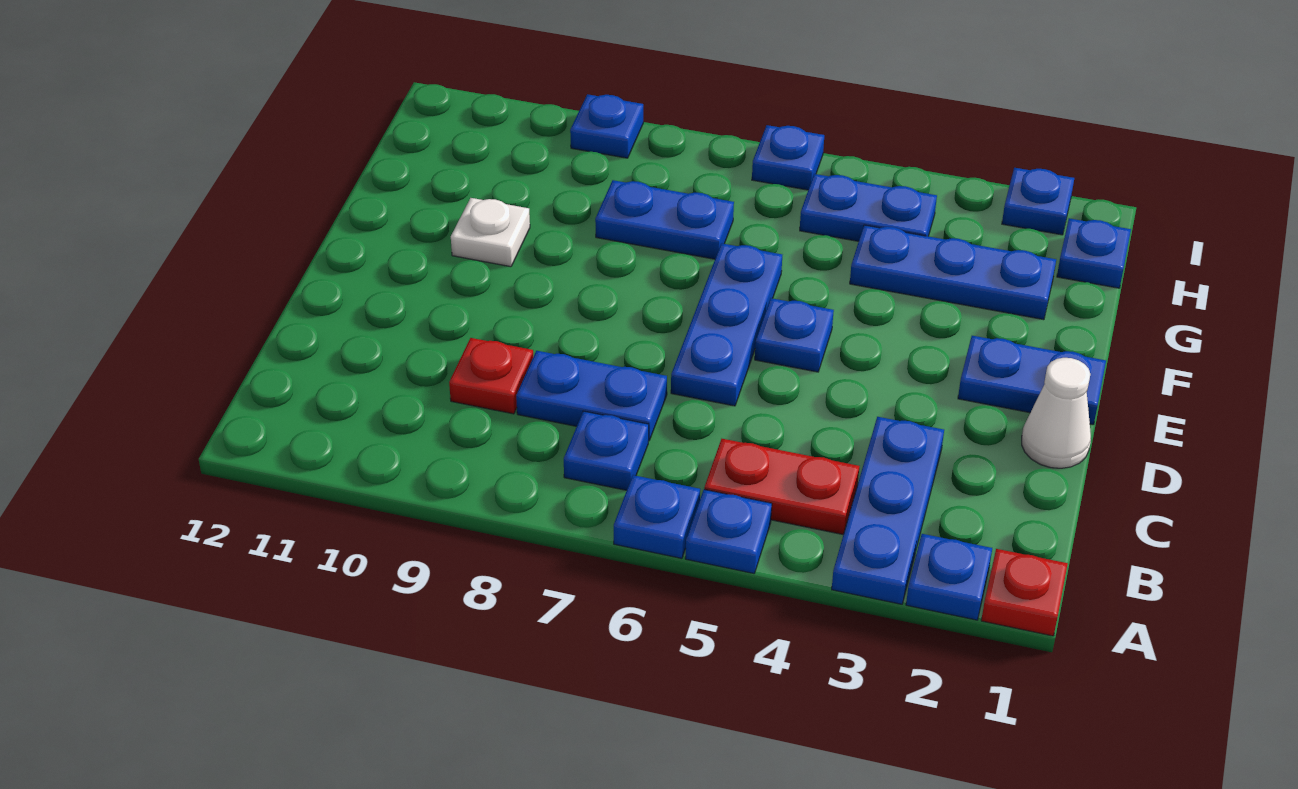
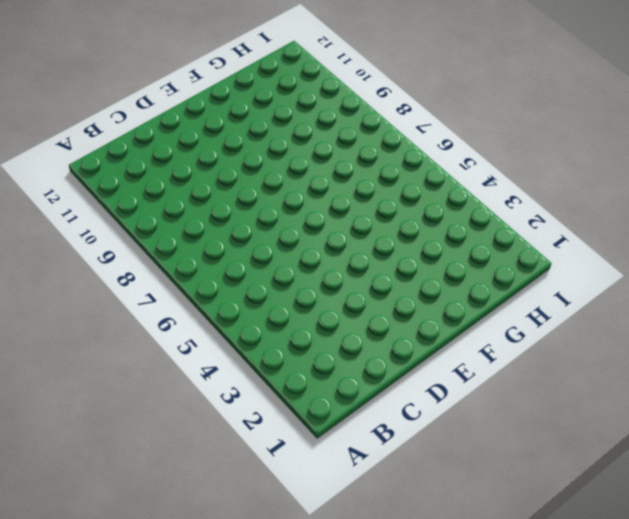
none -> red plate A1 level 1
none -> blue plate A2 level 1
none -> blue plate A3:C3 level 1

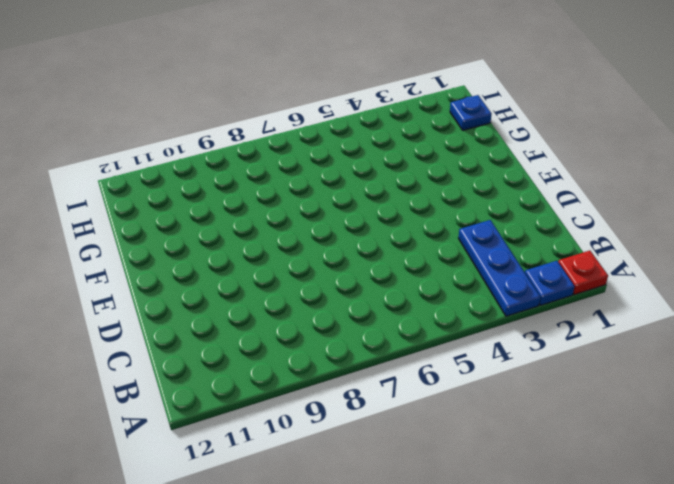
none -> blue plate A5 level 1
none -> blue plate A6 level 1
none -> red plate B4:B5 level 1

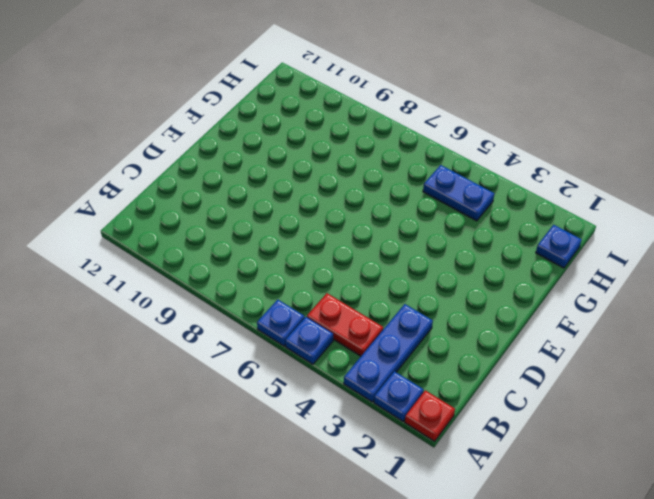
none -> blue plate B7 level 1
none -> blue plate C7:C8 level 1
none -> red plate C9 level 1

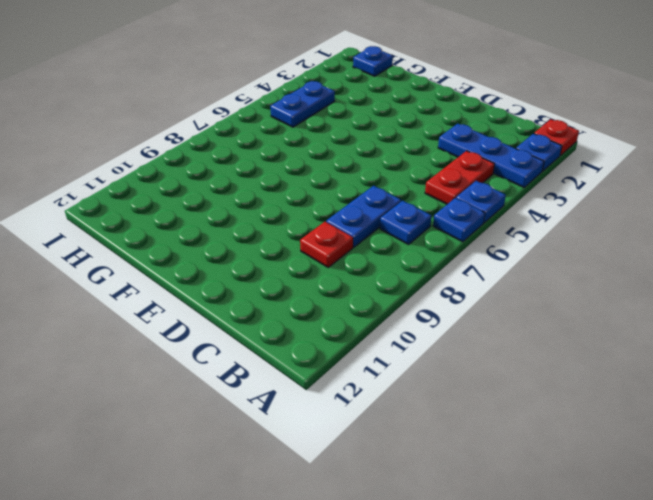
none -> white cone D1 level 1
none -> blue plate D6:F6 level 1
none -> blue plate E1:E2 level 1

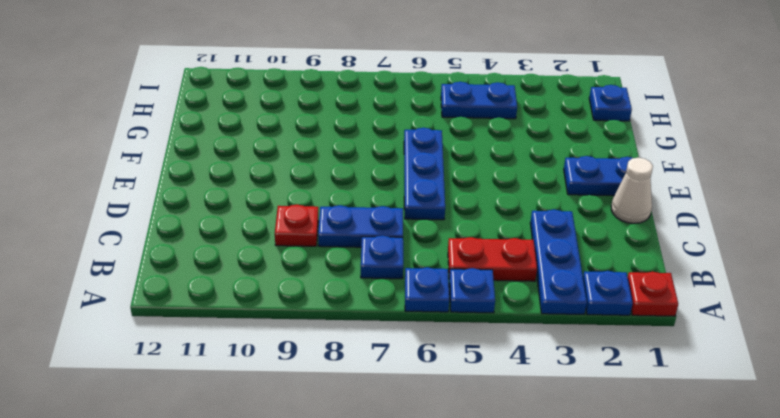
none -> blue plate E5 level 1
none -> white plate F10 level 1
none -> blue plate G2:G4 level 1

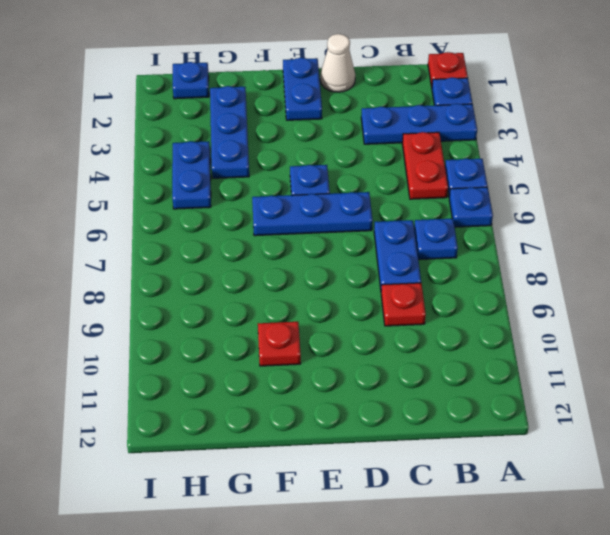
red plate F10 level 1 -> white plate F10 level 1
none -> blue plate G7:G8 level 1
none -> blue plate I2 level 1
none -> blue plate I6 level 1

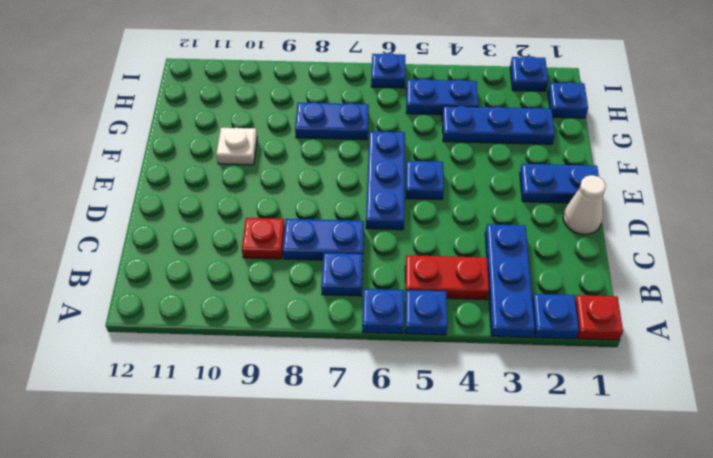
none -> blue plate I9 level 1

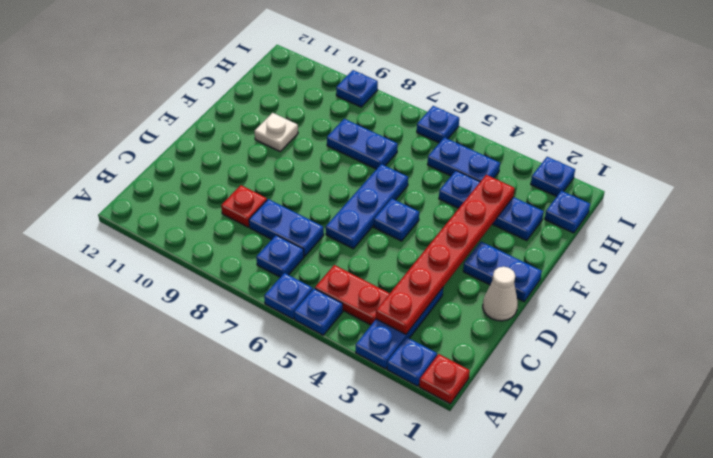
red plate B3:G3 level 2 -> none

